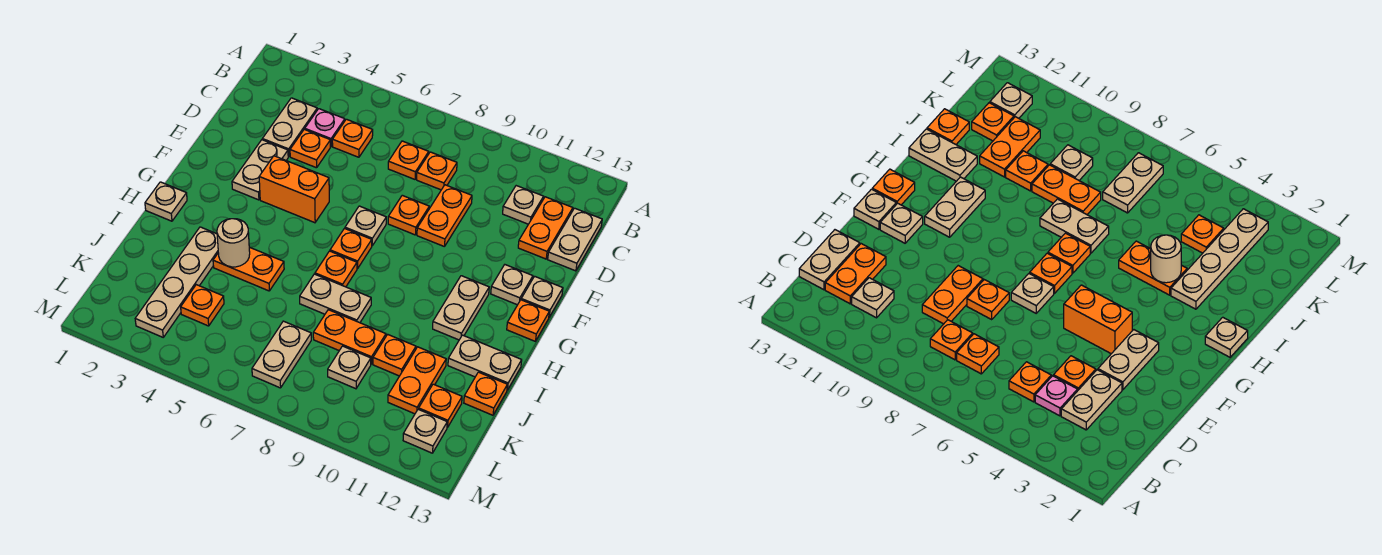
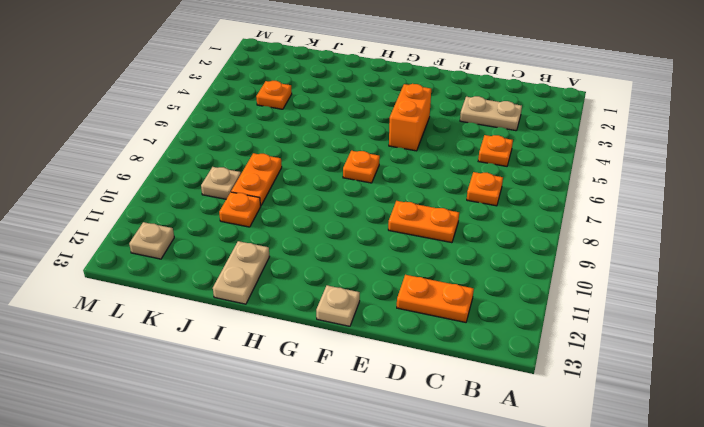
none -> pink plate C4 level 1
none -> orange plate C8 level 1
none -> tan plate C11 level 1
none -> tan plate C13:D13 level 1

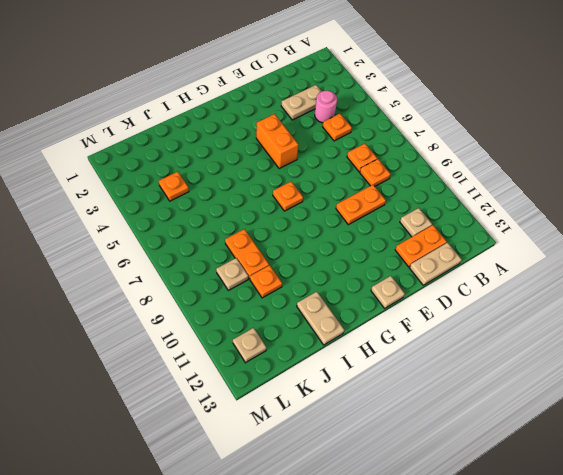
pink round brick C4 level 1 -> pink plate C4 level 1
none -> orange plate D4 level 1
none -> tan plate E3:F3 level 1
none -> orange plate E8 level 1
none -> tan plate F7 level 1

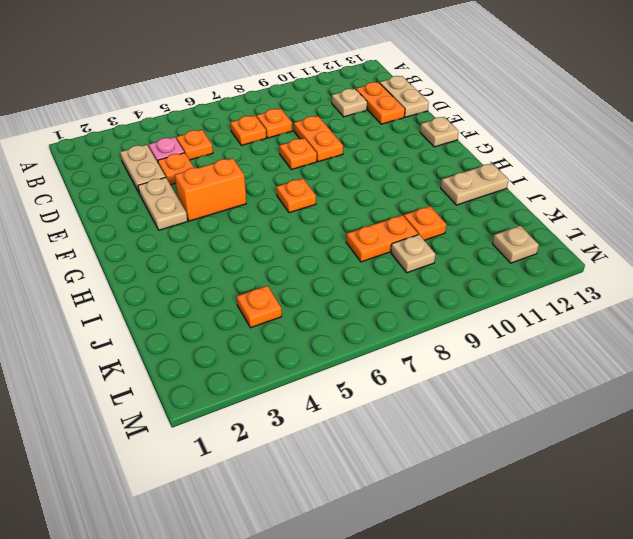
none -> tan plate F7 level 1
none -> tan plate F12 level 1
none -> tan plate G11:H11 level 1
none -> orange plate G13 level 1

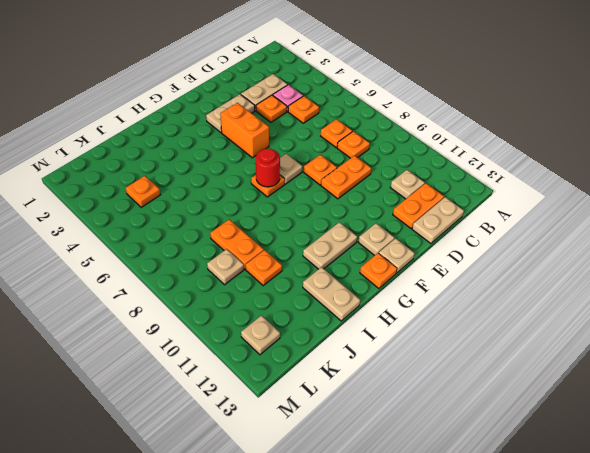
red round brick G7 level 2 -> none
none -> tan plate H1 level 1
none -> orange plate H7 level 1
none -> tan plate I3:L3 level 1
none -> orange plate I4:I5 level 1

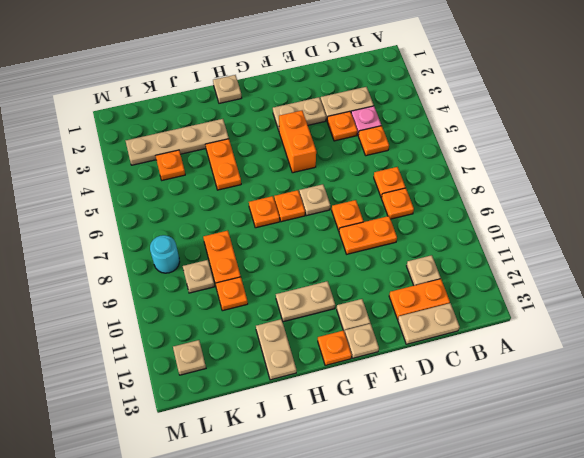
cyan round brick L8 level 1 -> none
none -> tan plate I7:I8 level 1
none -> orange plate J11:K11 level 1
none -> orange plate J13 level 1
none -> tan plate K7:L7 level 1

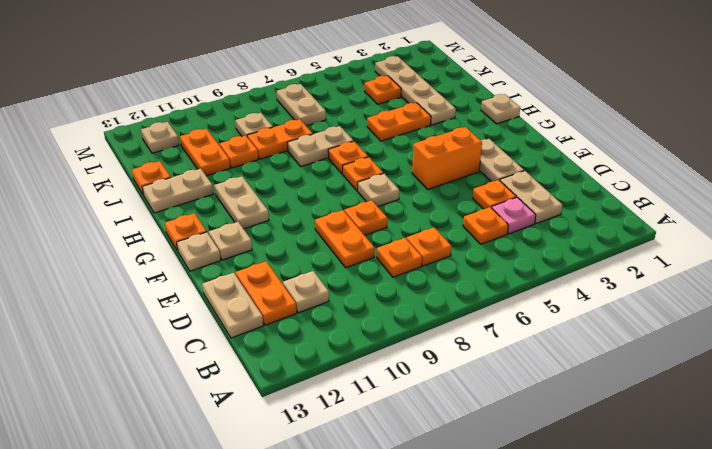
none -> orange plate K12 level 1
none -> tan round brick I4 level 2

